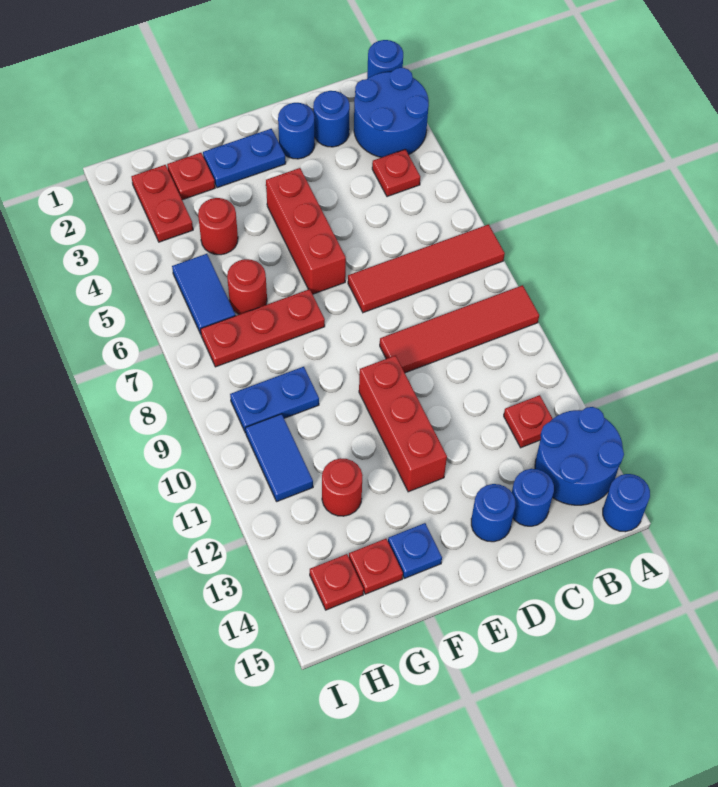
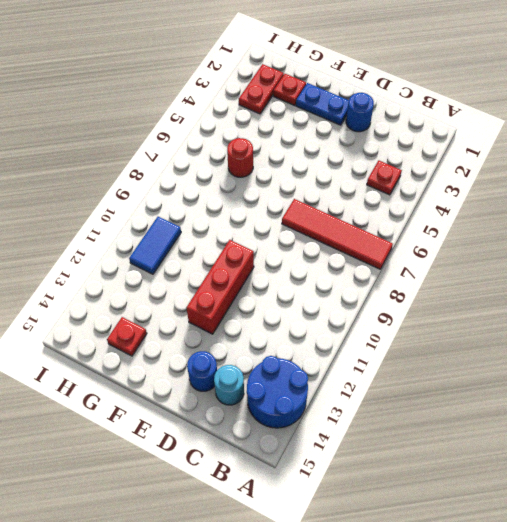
cyan round brick C14 level 1 -> blue round brick C14 level 1
none -> blue round brick A1 level 1
none -> blue round brick A2:B3 level 1
none -> red tile A9:D9 level 1

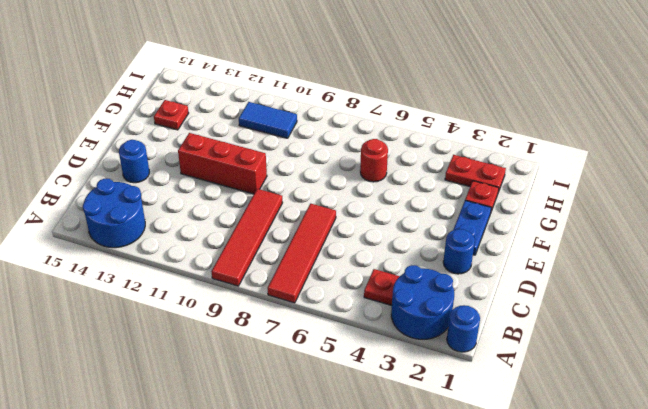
none -> blue round brick A15 level 1
none -> red plate B12 level 1
none -> blue round brick C2 level 1

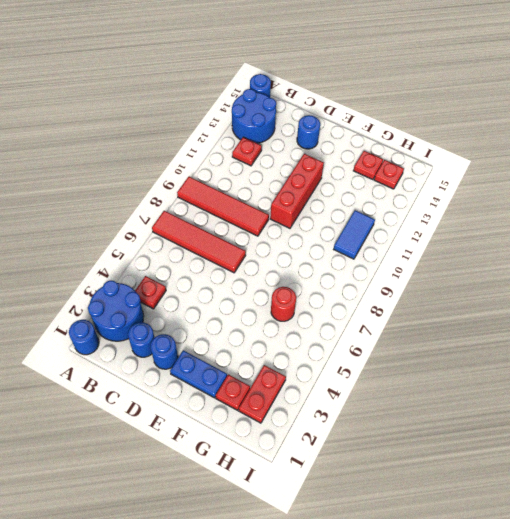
none -> blue round brick C14 level 1
none -> red brick E4:E6 level 1
none -> red plate F7:H7 level 1

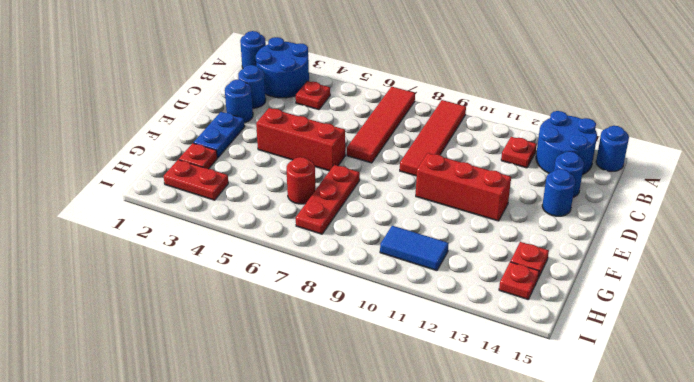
none -> blue plate F14 level 1
none -> red round brick G4 level 1
none -> blue plate G9:H9 level 1

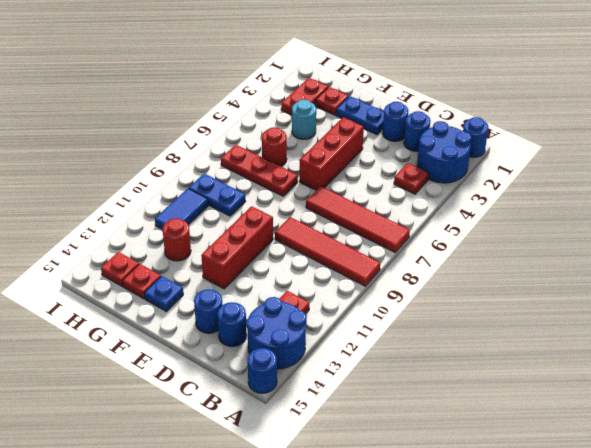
cyan round brick G4 level 1 -> red round brick G4 level 1
none -> blue tile H5:H6 level 1

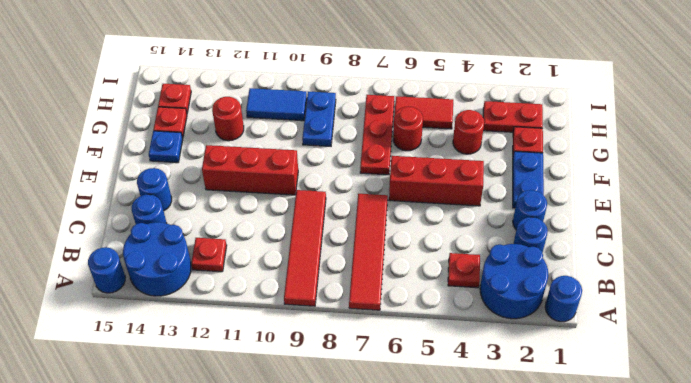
red tile H5:H6 level 1 -> blue tile H5:H6 level 1

